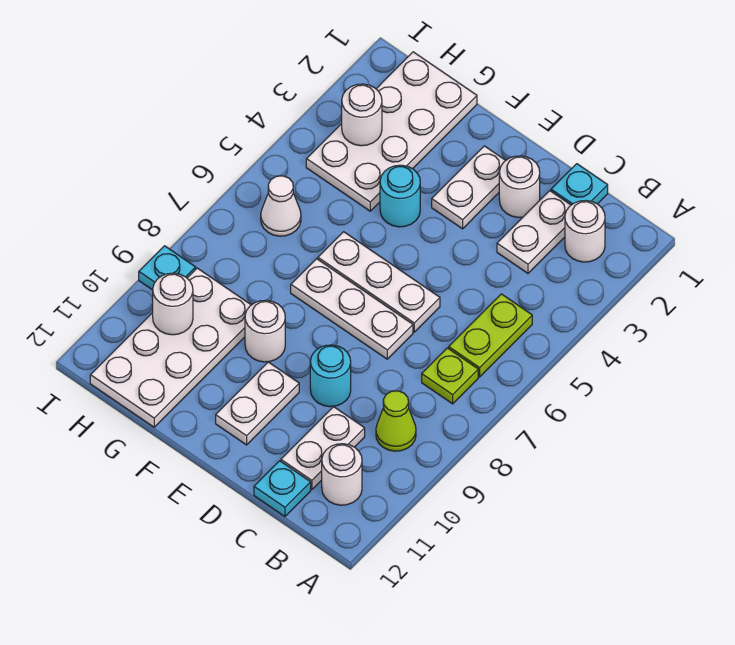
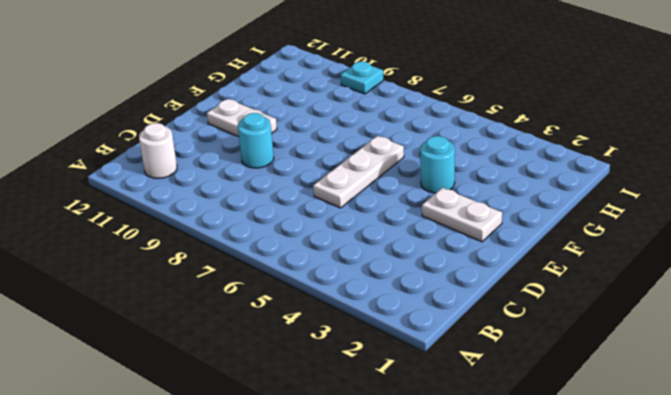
none -> white round brick B2 level 1
none -> lime plate B5:B6 level 1
none -> lime plate B7 level 1

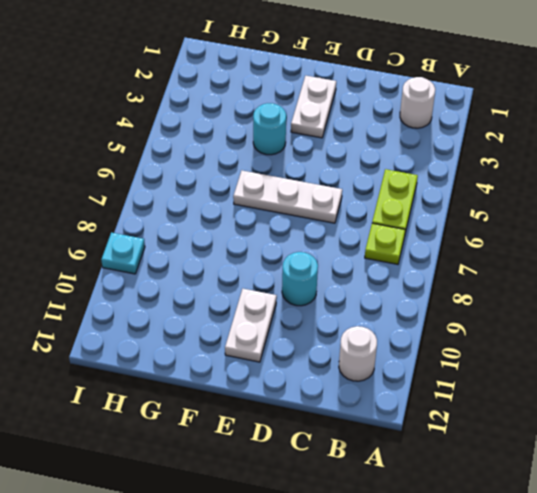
none -> lime cone B9 level 1
none -> cyan plate C1 level 1
none -> white plate C2:C3 level 1

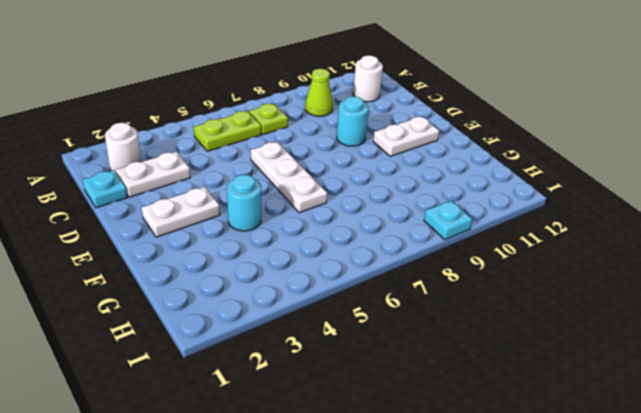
none -> white plate C10:C11 level 1
none -> cyan plate C12 level 1
none -> white round brick D2 level 1

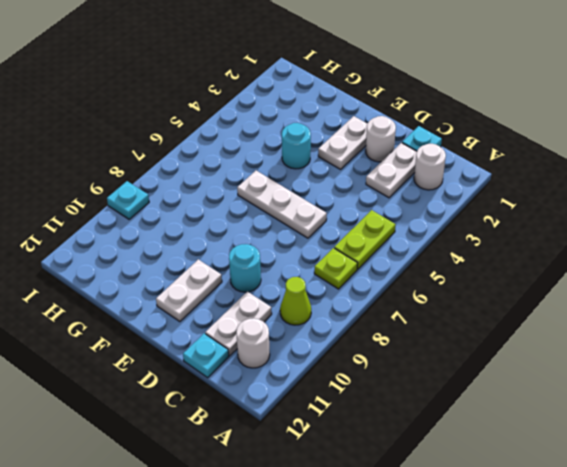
none -> white plate D7:F7 level 1
none -> white round brick F9 level 1
none -> white plate G1:H4 level 1

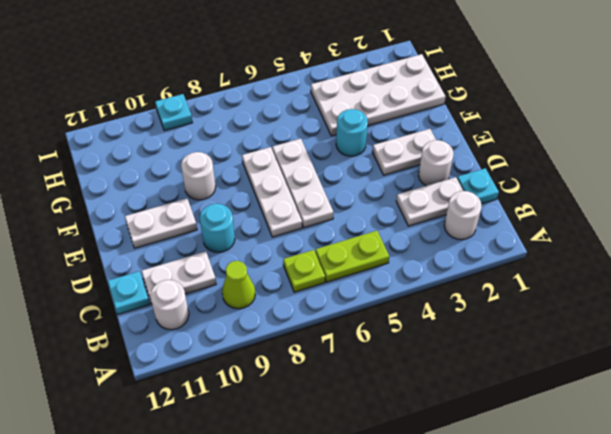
none -> white plate G9:H12 level 1
none -> white cone H6 level 1
none -> white round brick H3 level 2

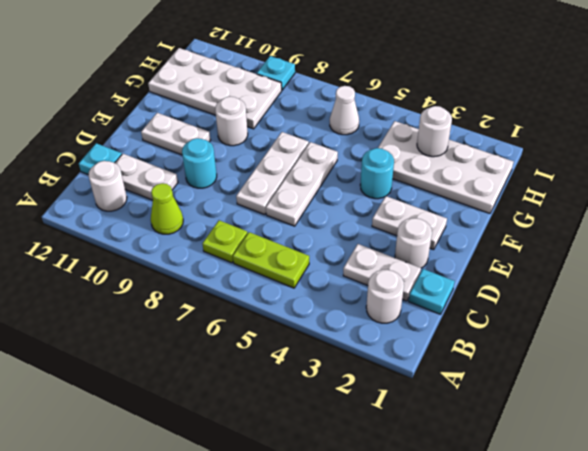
none -> white round brick H10 level 2

